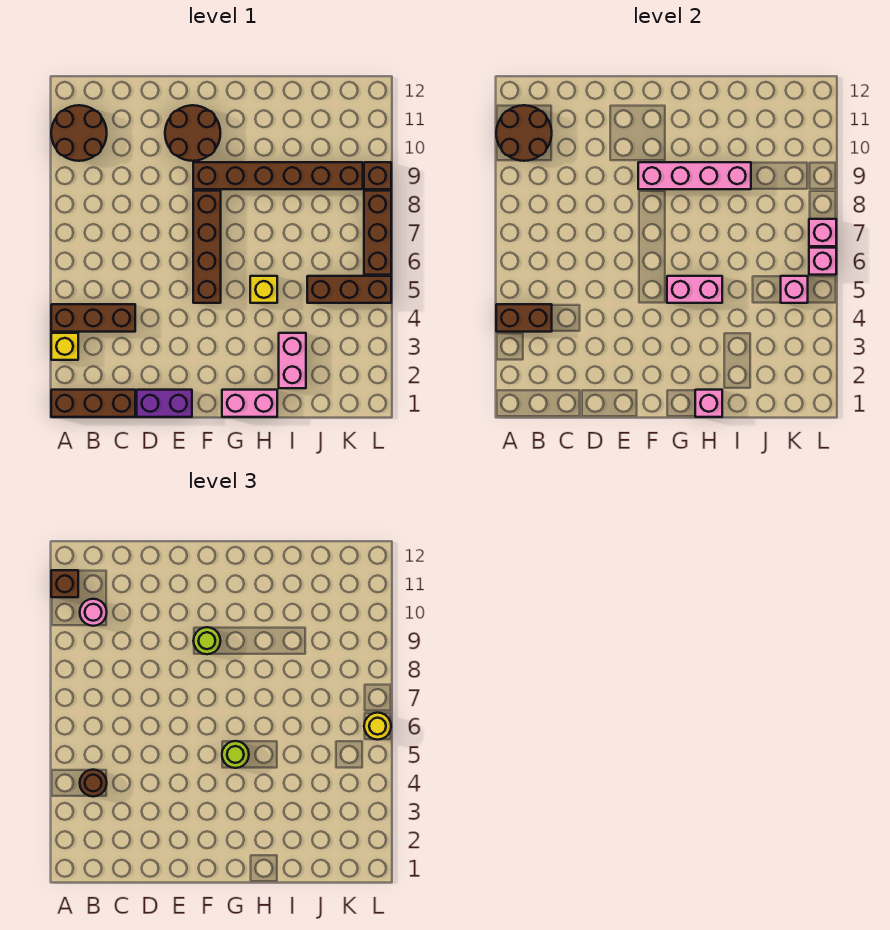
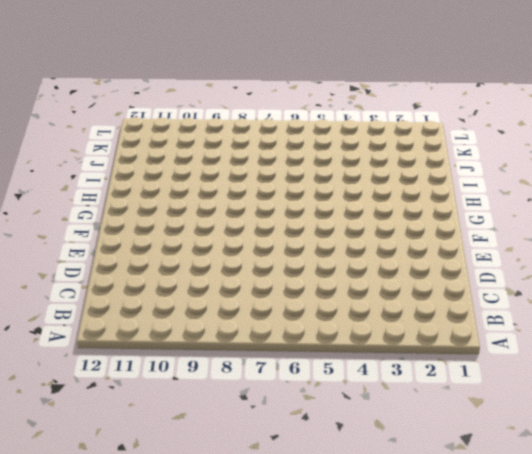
none -> brown brick A1:C1 level 1
none -> yellow brick A3 level 1
none -> brown brick A4:C4 level 1

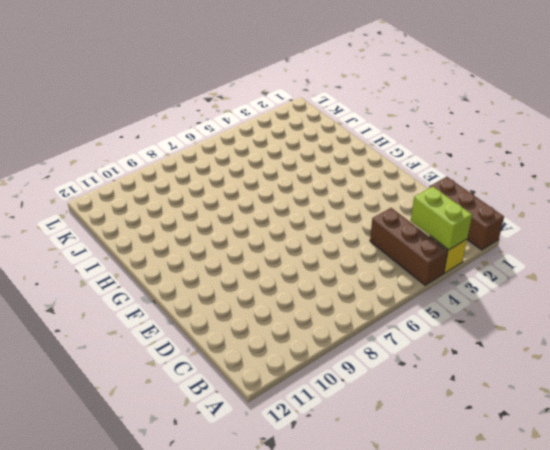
lime brick A3:B3 level 2 -> none
none -> brown round brick A10:B11 level 1
none -> purple brick D1:E1 level 1
none -> brown round brick E10:F11 level 1

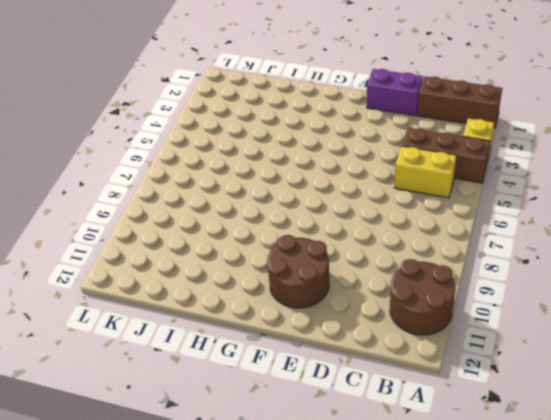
yellow brick B5:C5 level 1 -> none
none -> brown brick F5:F8 level 1
none -> brown brick F9:K9 level 1
none -> pink brick G1:H1 level 1

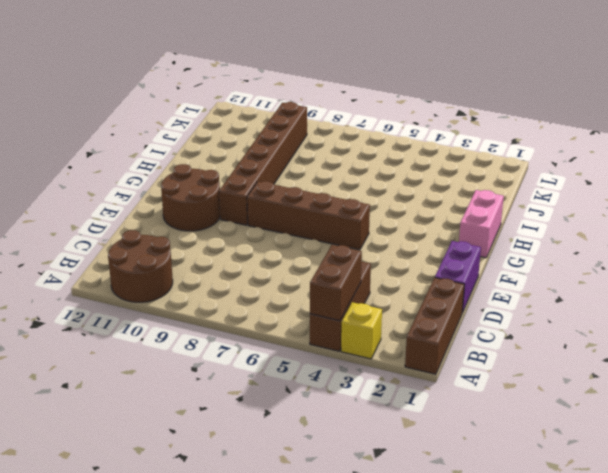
none -> yellow brick H5 level 1
none -> pink brick I2:I3 level 1
none -> brown brick J5:L5 level 1

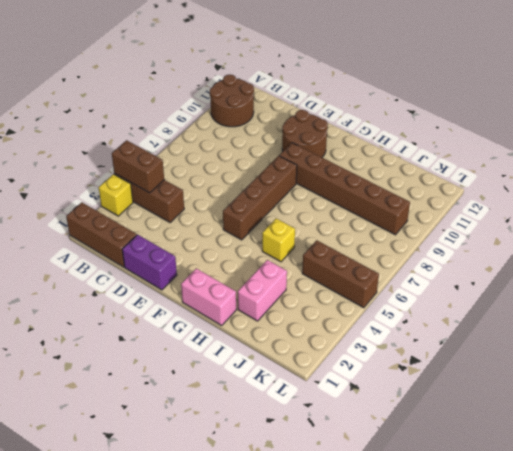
none -> brown brick L6:L8 level 1
none -> brown brick L9 level 1
none -> brown round brick A10:B11 level 2

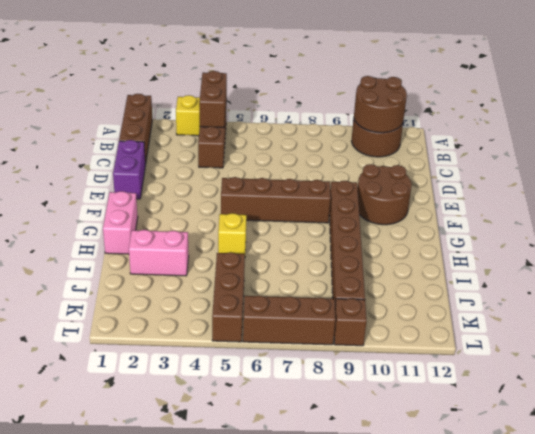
none -> pink brick F9:I9 level 2
none -> pink brick G5:H5 level 2
none -> pink brick H1 level 2

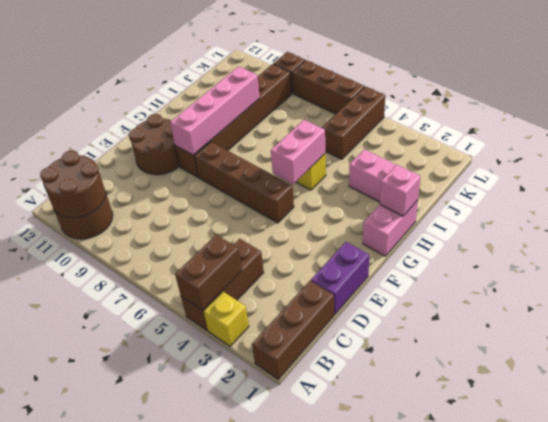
none -> pink brick K5 level 2
none -> pink brick L6 level 2
none -> pink brick L7 level 2

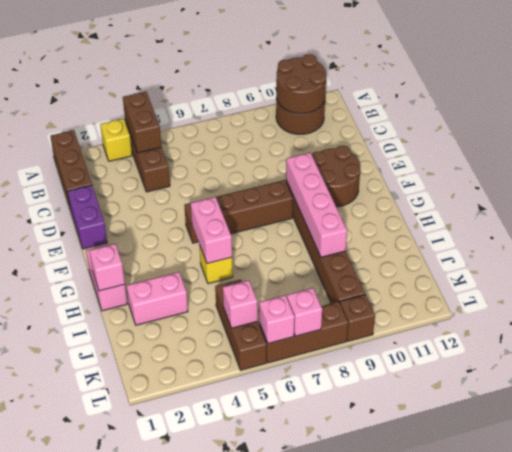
none -> brown brick A11 level 3
none -> brown round brick B4 level 3
none -> pink round brick B10 level 3

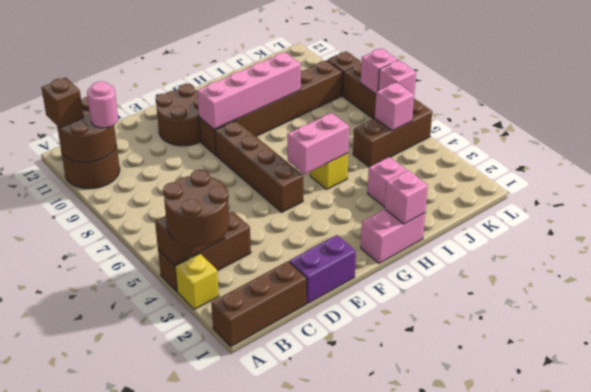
brown round brick A3:B4 level 3 -> brown round brick B4 level 3
none -> lime round brick F9 level 3
none -> lime round brick G5 level 3
none -> yellow round brick L6 level 3

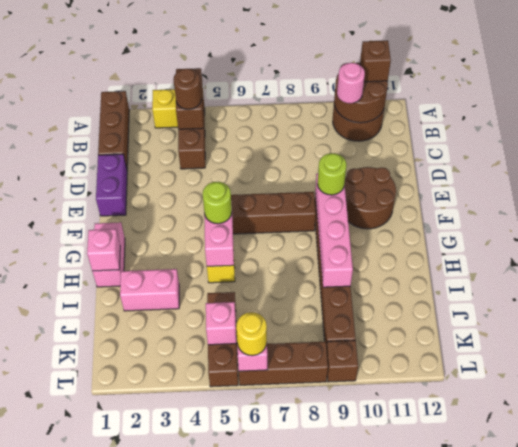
none -> pink brick L7 level 2

